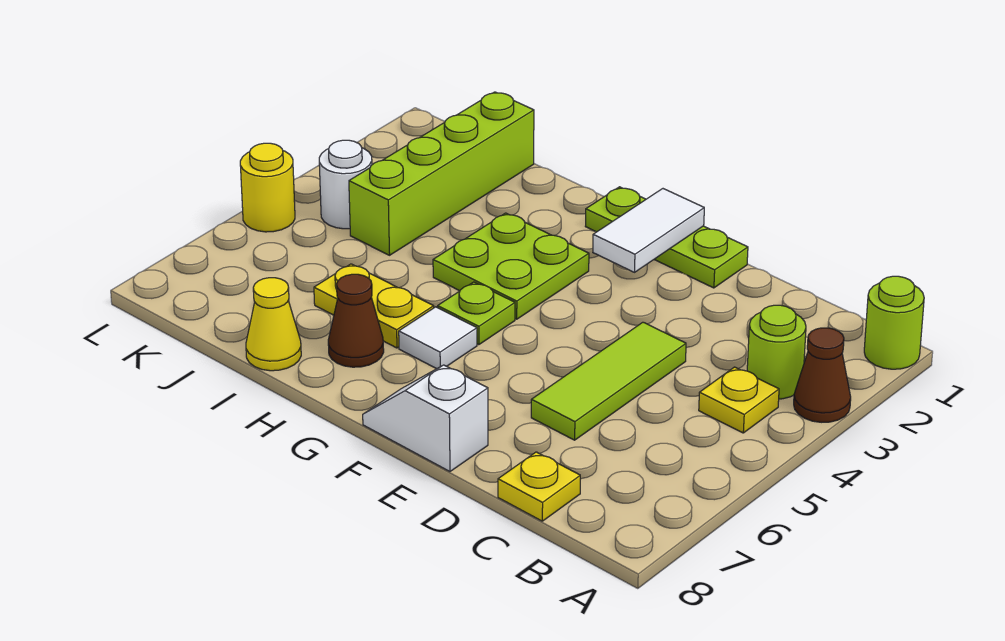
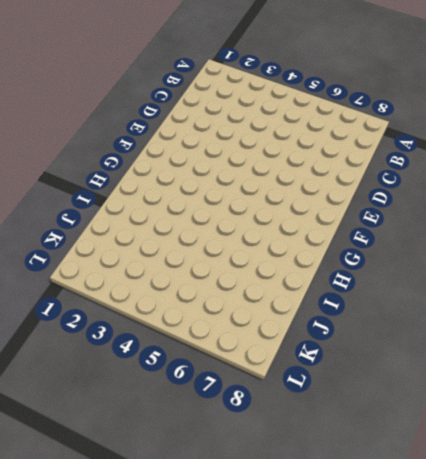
none -> lime round brick A1 level 1
none -> brown cone A3 level 1
none -> lime round brick B3 level 1

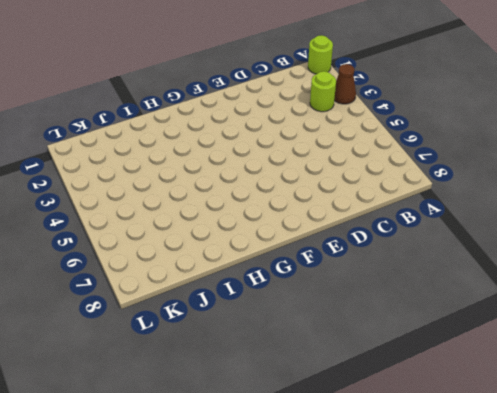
none -> yellow plate B4 level 1
none -> yellow plate C8 level 1
none -> lime tile D4:D6 level 1

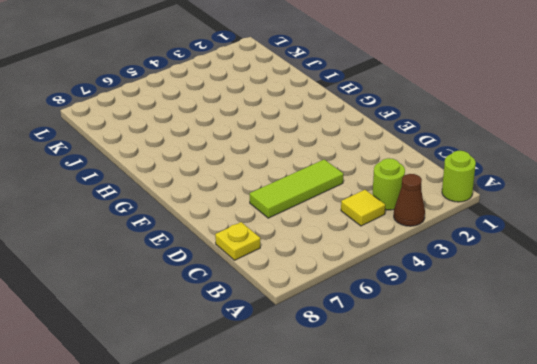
yellow tile B4 level 1 -> yellow plate B4 level 1
none -> lime plate E1:G1 level 1
none -> white slope E8:F8 level 1 top E
none -> lime plate G3:H4 level 1

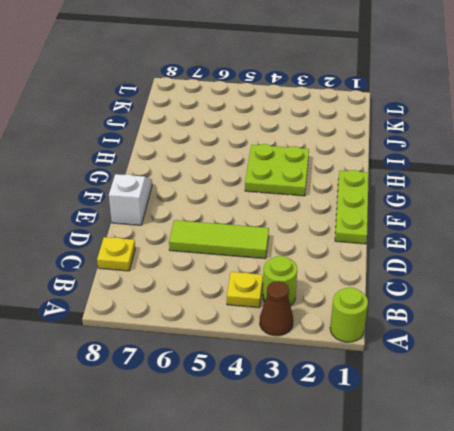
none -> lime plate G5 level 1
none -> white tile G6 level 1
none -> yellow plate H6:I6 level 1

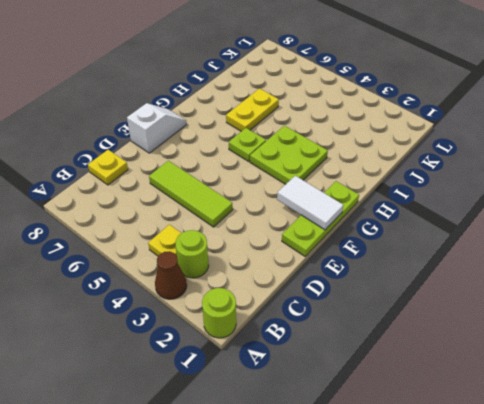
none -> white tile G6 level 1
none -> brown cone H7 level 1
none -> yellow cone I8 level 1

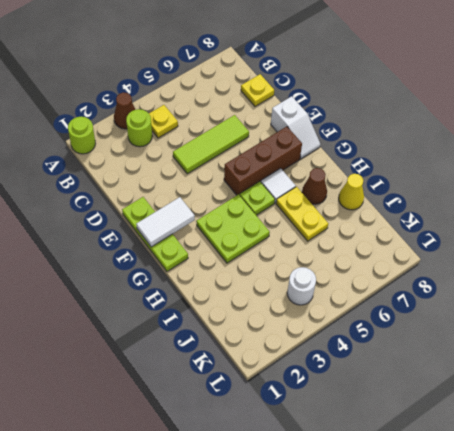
brown brick F5:F7 level 1 -> none
none -> lime brick J1:J4 level 1
none -> yellow round brick L5 level 1

